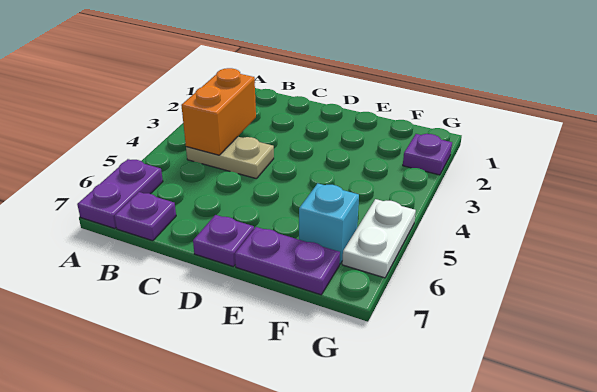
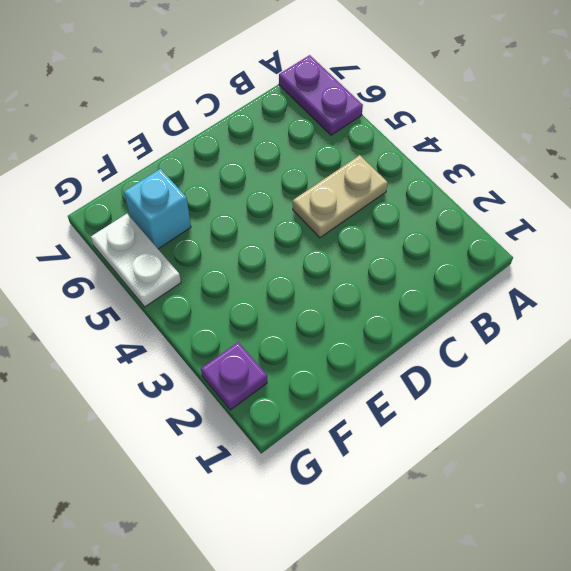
none -> purple plate B7 level 1
none -> purple plate D7 level 1

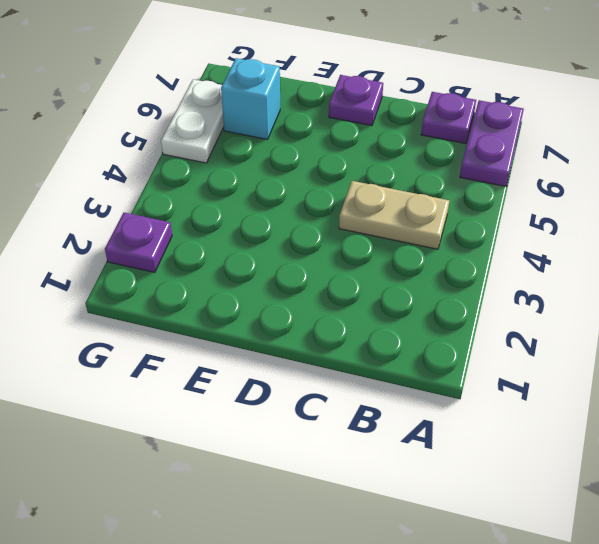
none -> purple plate E7:F7 level 1
none -> orange brick B3:B4 level 2

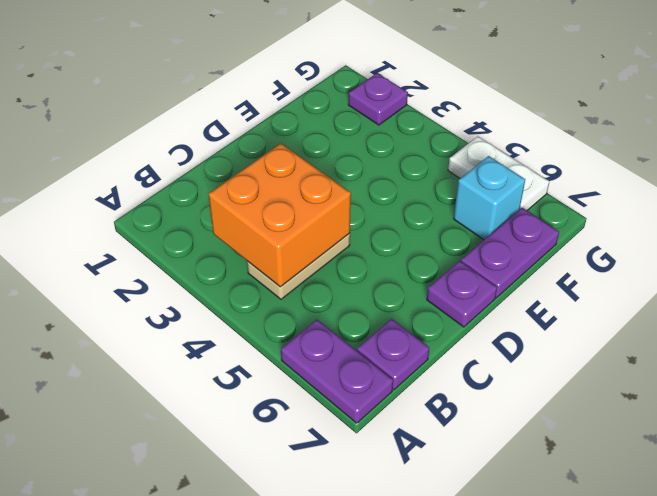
orange brick B3:C4 level 2 -> orange brick B3:B4 level 2

